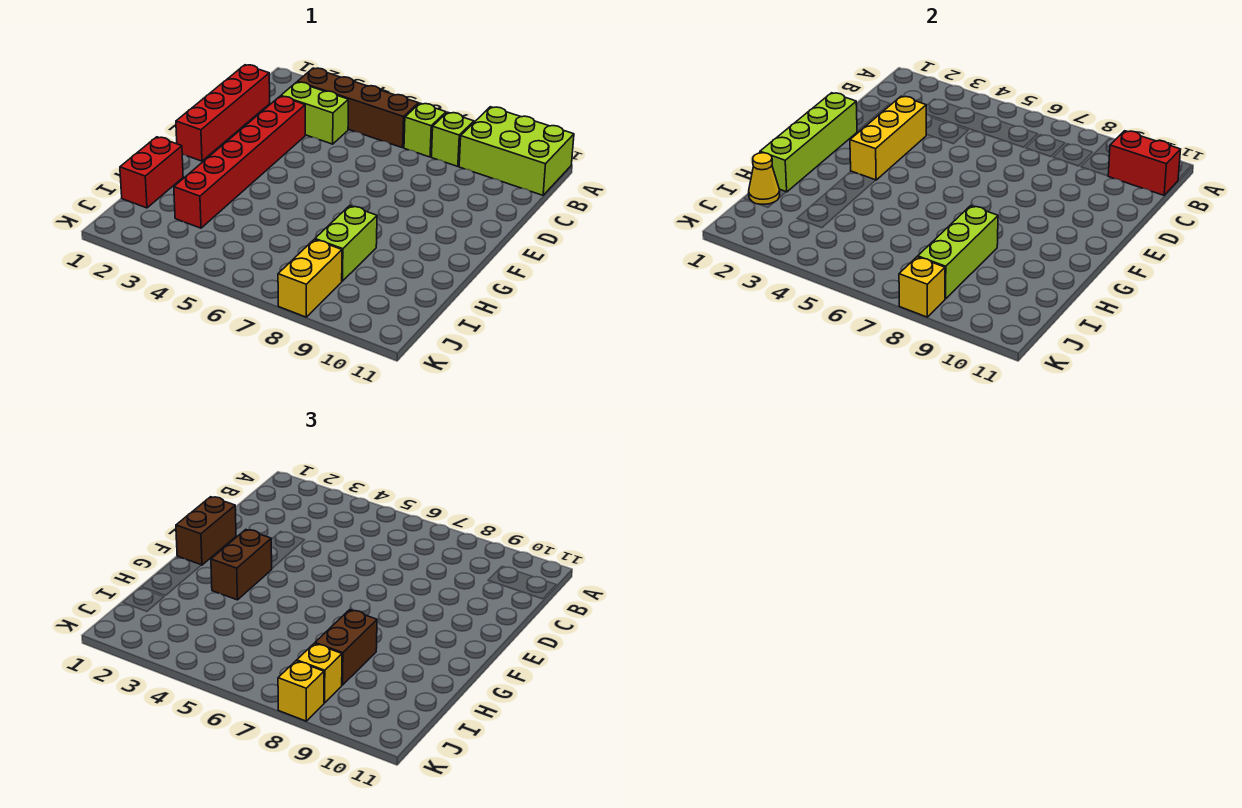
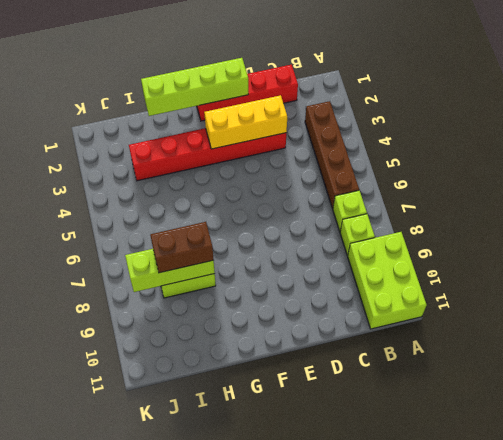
none -> lime brick C3:C4 level 1
none -> red brick H1:I1 level 1
none -> yellow brick J8:K8 level 1

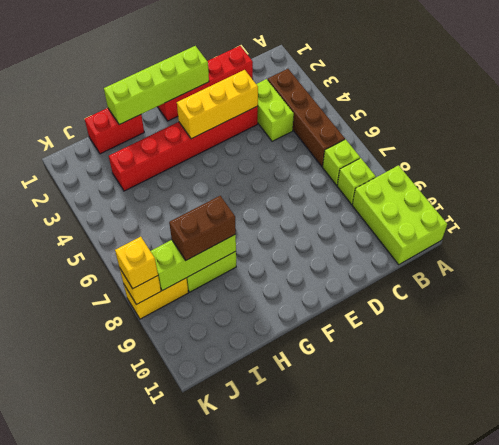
none -> red brick B10:B11 level 2
none -> yellow cone I1 level 2
none -> brown brick E1:F1 level 3

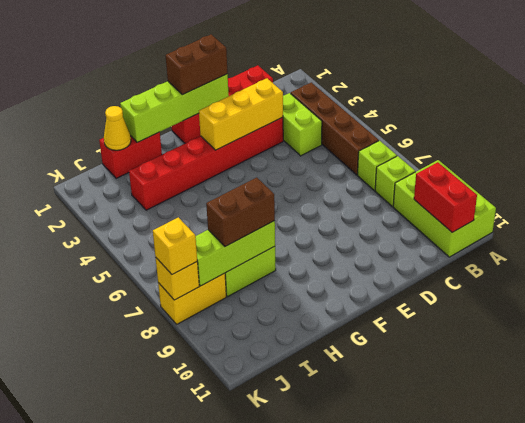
none -> brown brick F3:G3 level 3
none -> yellow brick J8 level 3

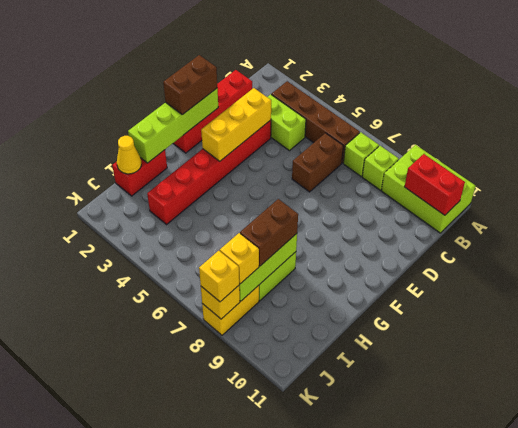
brown brick C6:D6 level 1 -> brown brick F3:G3 level 3

